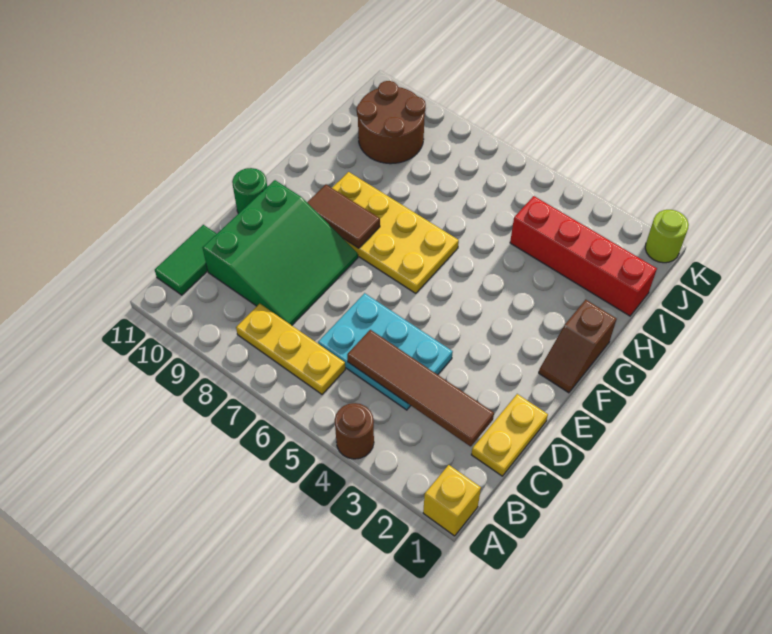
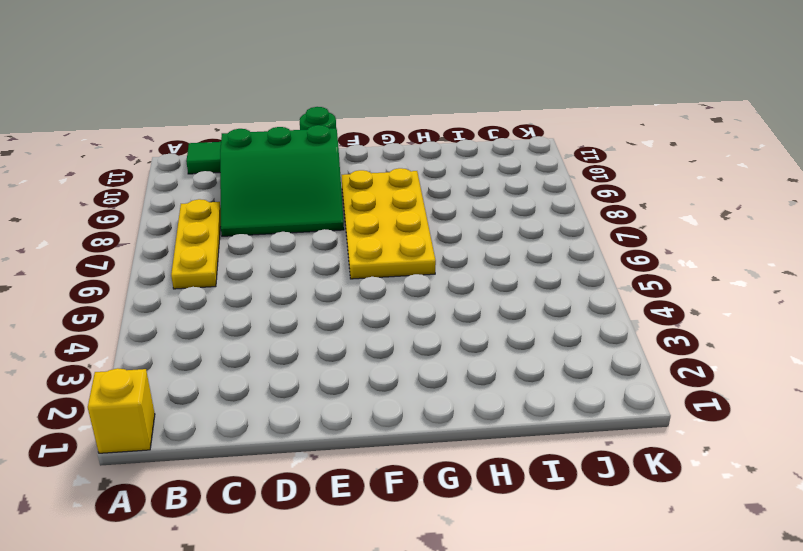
none -> brown round brick A4 level 1
none -> yellow plate C1:D1 level 1
none -> cyan plate C4:D6 level 1

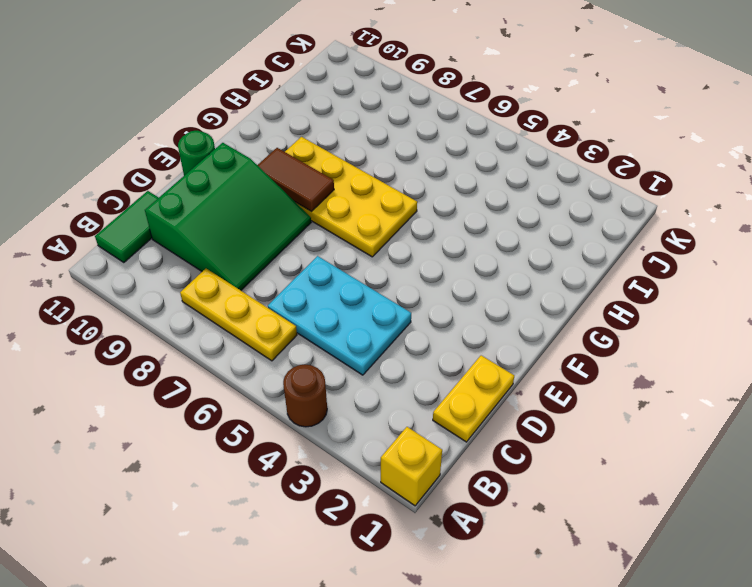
none -> brown slope F1:G1 level 1 top G
none -> red brick I1:I4 level 1
none -> brown round brick I9:J10 level 1

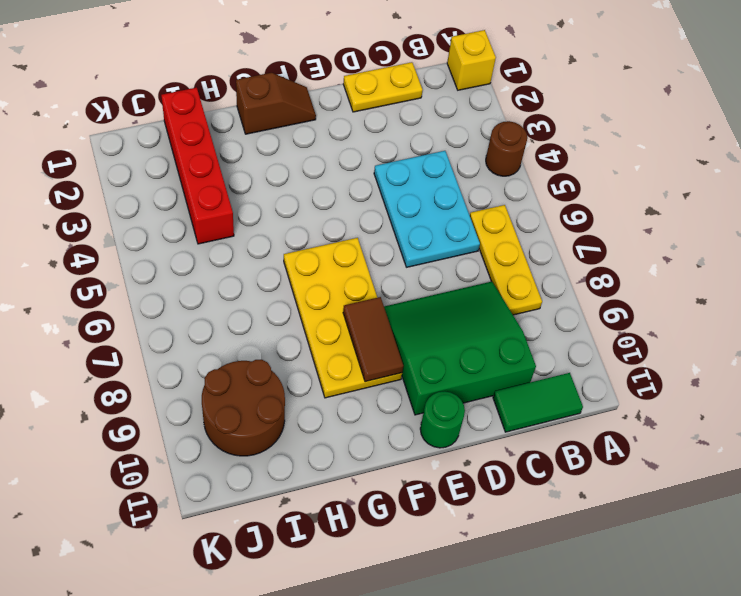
none -> lime round brick K1 level 1
none -> brown tile C2:C5 level 2

